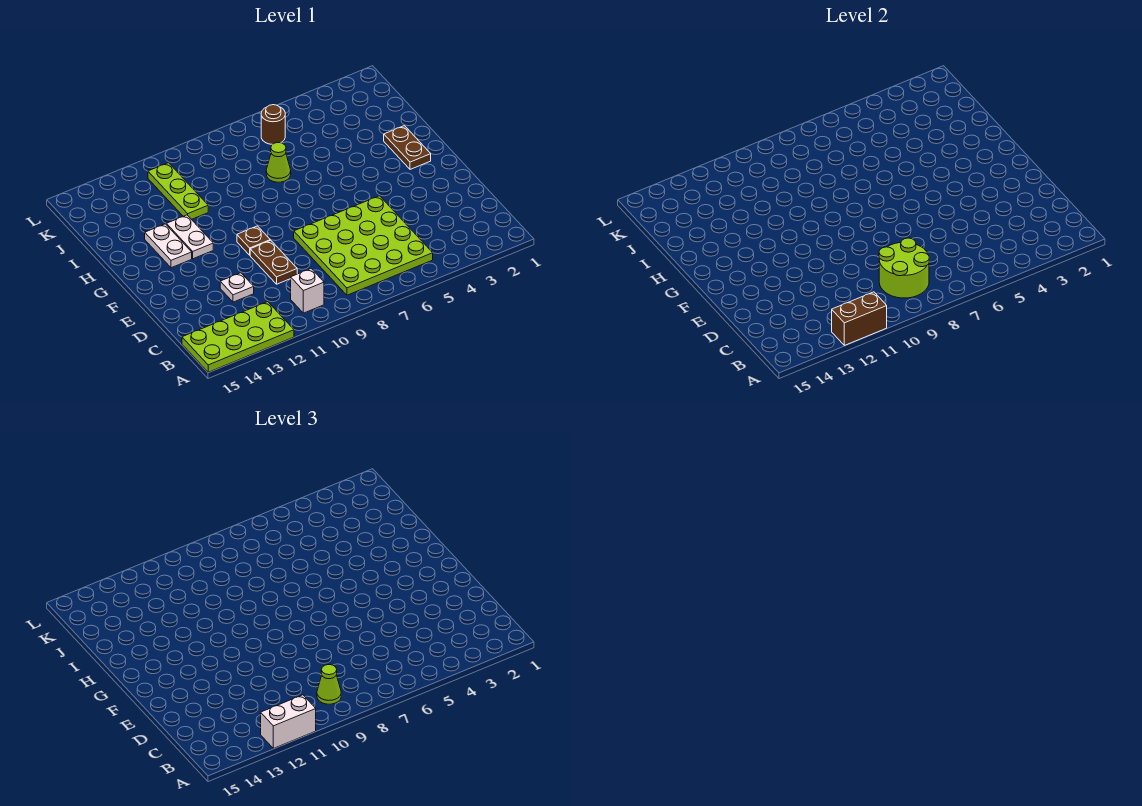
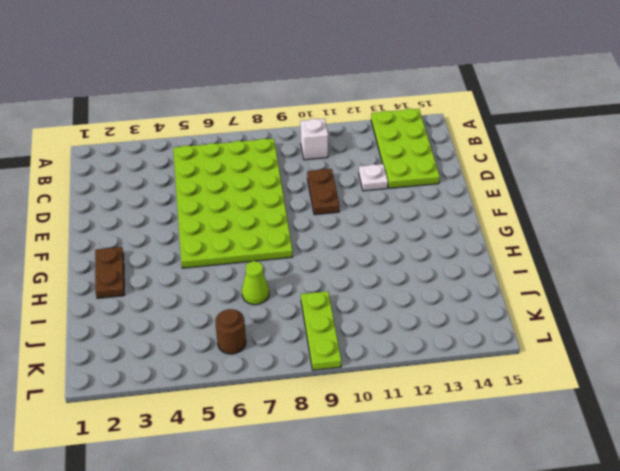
lime plate A13:D14 level 1 -> lime plate A12:B15 level 1
lime plate B5:G8 level 1 -> lime plate B5:E8 level 1
lime plate J9:L9 level 1 -> lime plate I11:K11 level 1
none -> brown plate F10 level 1
none -> white plate G12:H12 level 1
none -> white plate G13:H13 level 1

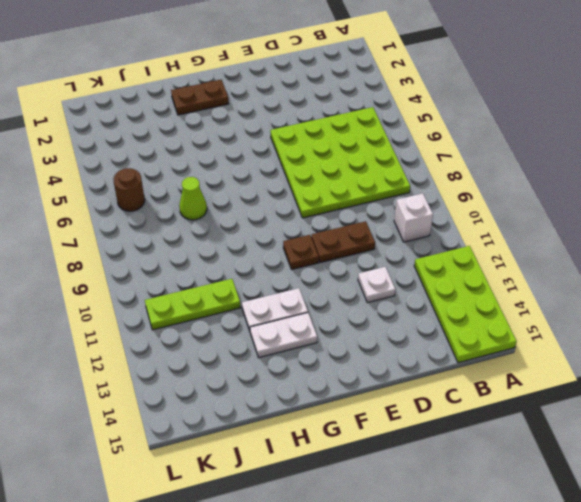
none -> brown brick A11:A12 level 2
none -> lime round brick B8:C9 level 2
none -> white brick A11:A12 level 3

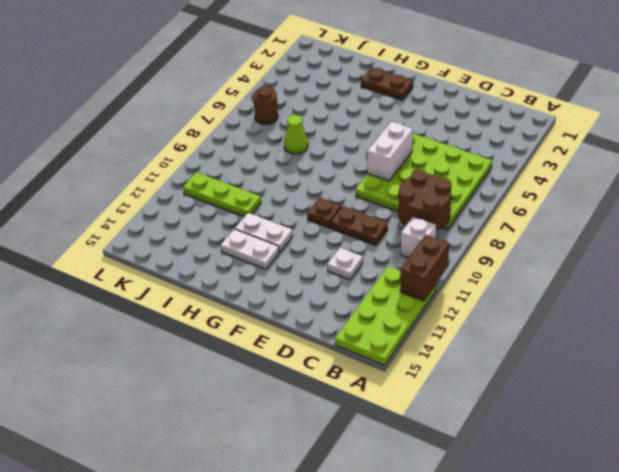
brown round brick B8:C9 level 2 -> lime round brick B8:C9 level 2
white brick E6:E7 level 2 -> white brick A11:A12 level 3
none -> lime cone B9 level 3

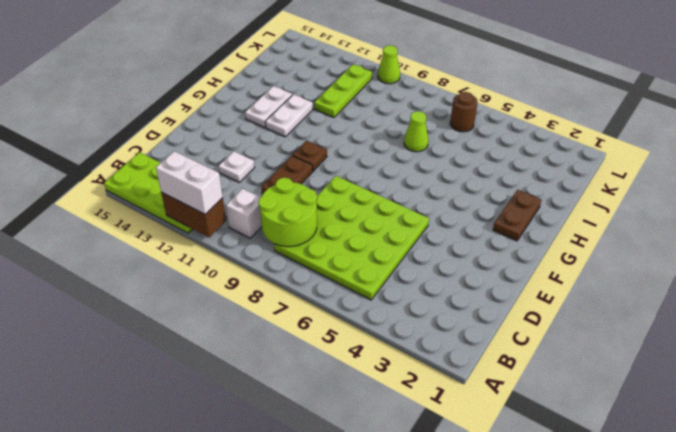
lime cone L10 level 1 -> lime cone B9 level 3

